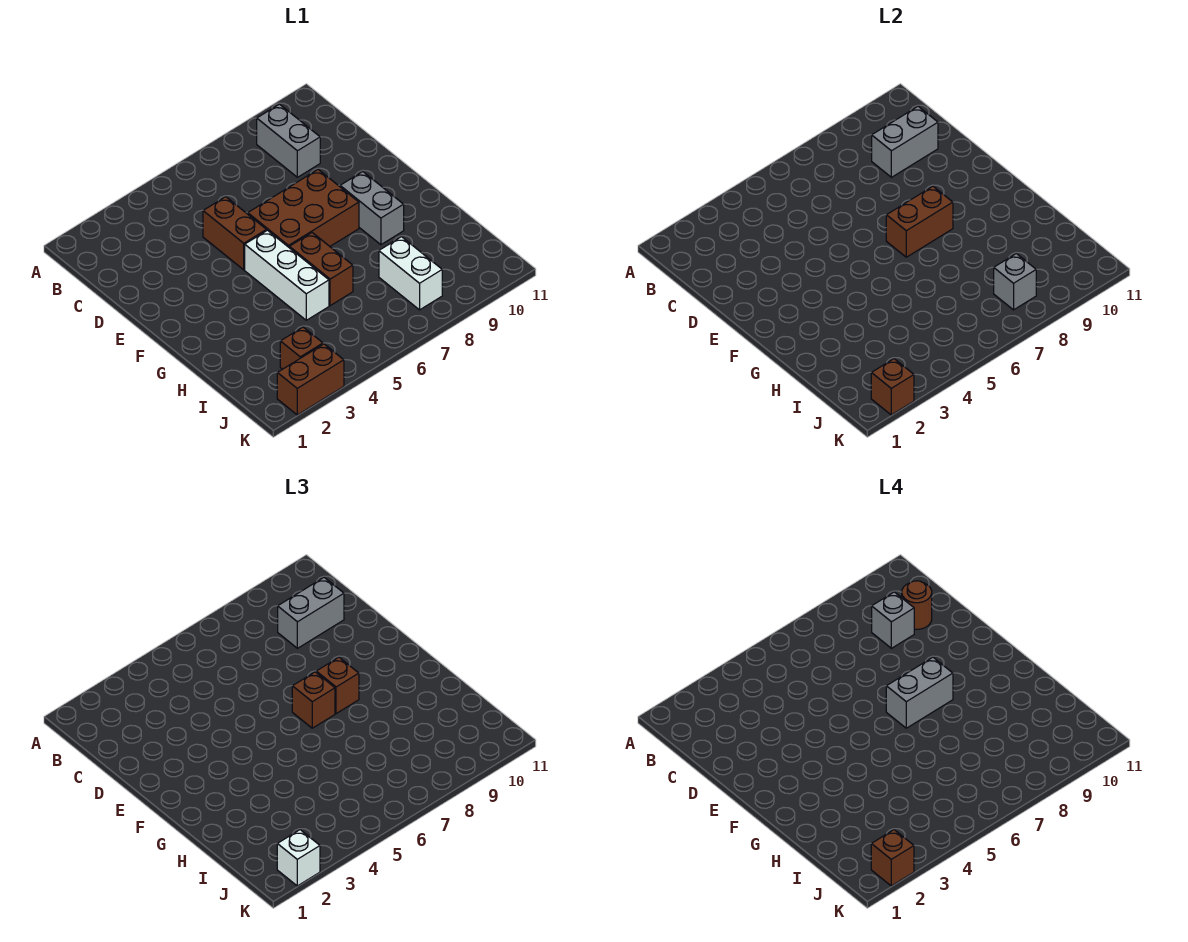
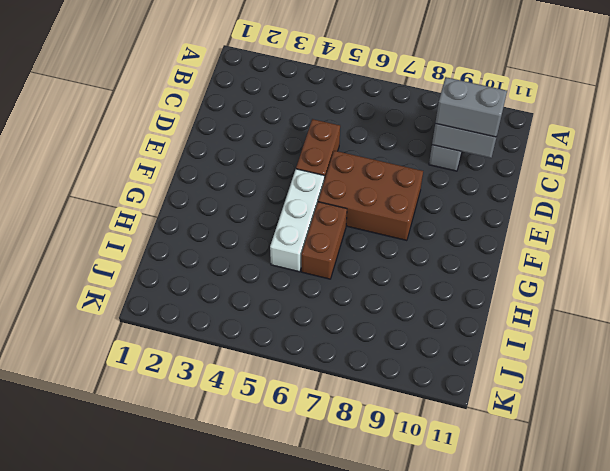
none -> grey brick F9:G9 level 1
none -> white brick I8:J8 level 1
none -> brown brick J3 level 1

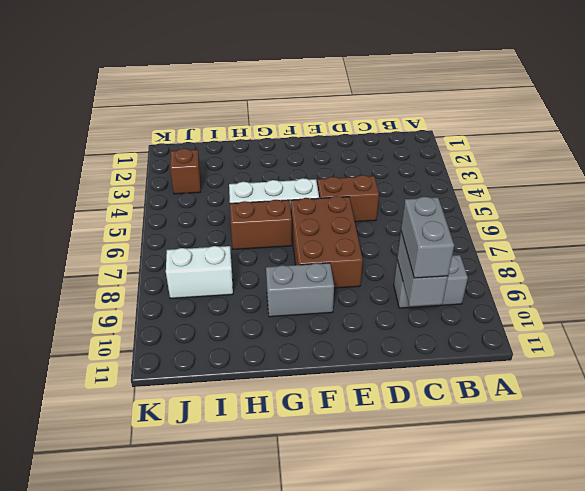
none -> brown brick K2:K3 level 1
none -> brown brick F7:F8 level 2
none -> grey brick J8 level 2

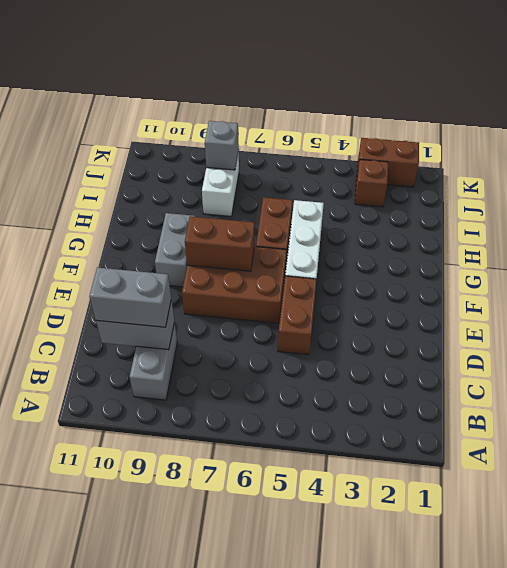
none -> brown brick K2 level 2
none -> brown brick F7 level 3
none -> brown brick F8 level 3

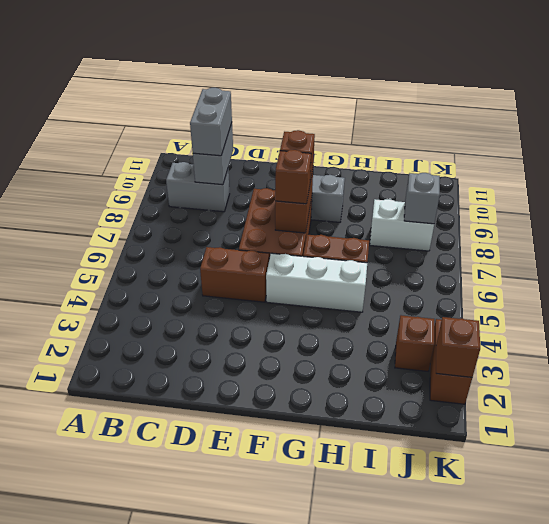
none -> white brick K2 level 3
none -> grey brick C9 level 4
none -> brown round brick C10 level 4

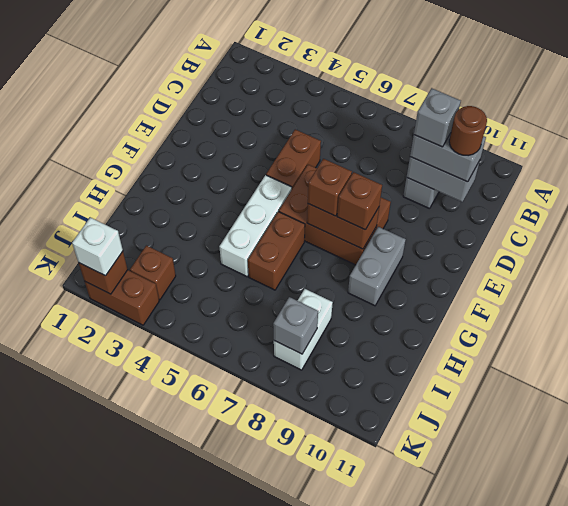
none -> grey brick F7:F8 level 4
none -> brown brick K2 level 4

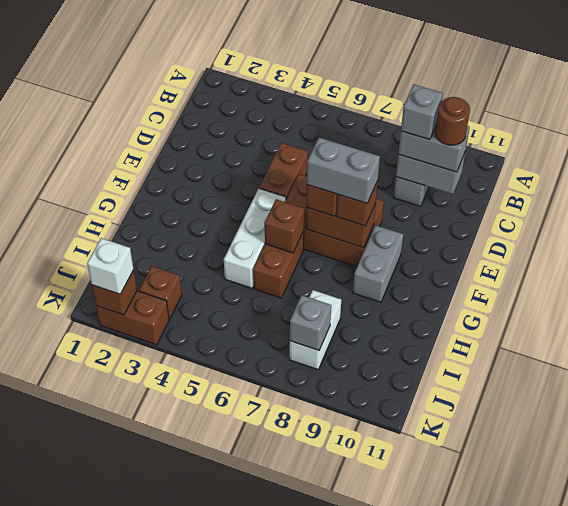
brown brick G6 level 2 -> brown brick K2 level 4

